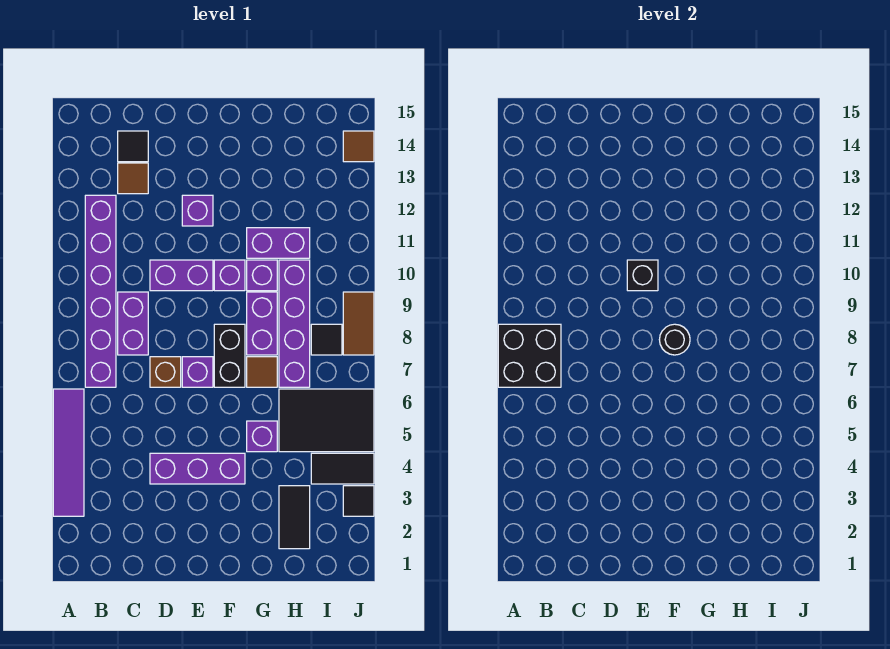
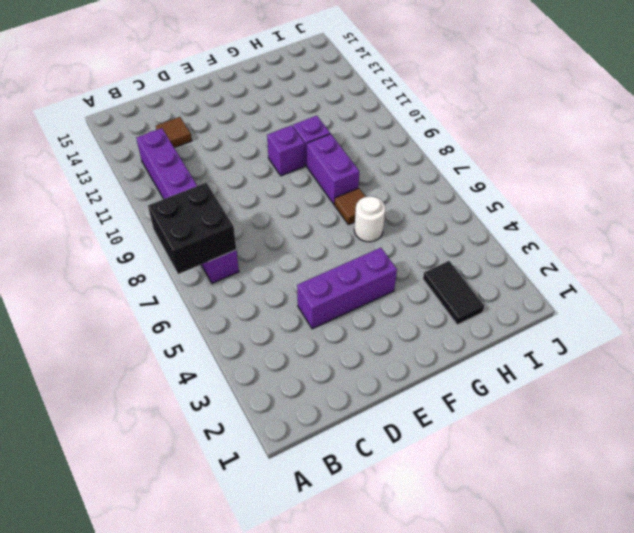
white round brick G6 level 1 -> none
none -> purple tile A3:A6 level 1
none -> purple brick C8:C9 level 1
none -> black tile C14 level 1

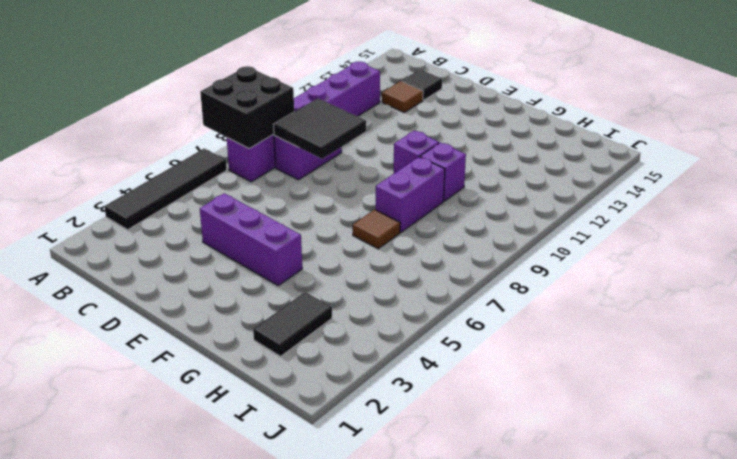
black tile A3:A6 level 1 -> purple tile A3:A6 level 1
black tile C8:D9 level 2 -> none
none -> brown brick D7 level 1
none -> purple brick D10:E10 level 1
none -> purple brick E7 level 1

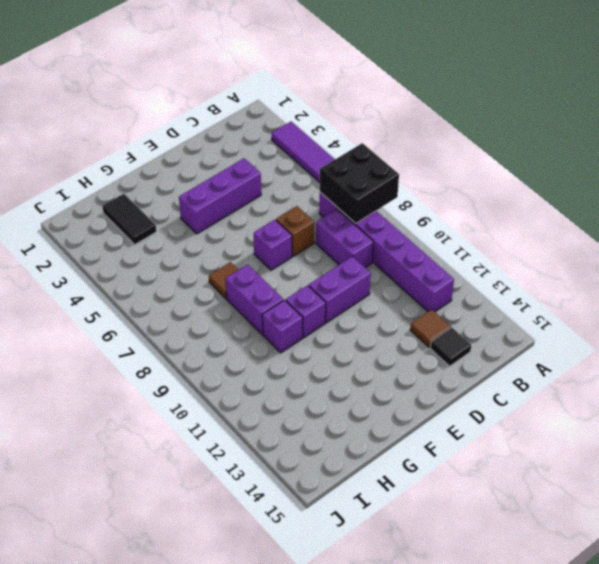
none -> purple brick E12 level 1
none -> black brick F7:F8 level 1
none -> purple brick G5 level 1

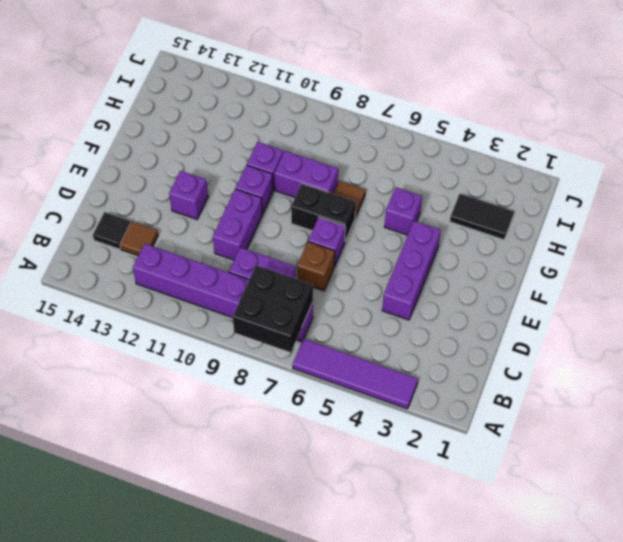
none -> purple brick G11:H11 level 1
none -> black tile H5:J6 level 1
none -> purple brick H7:H10 level 1

